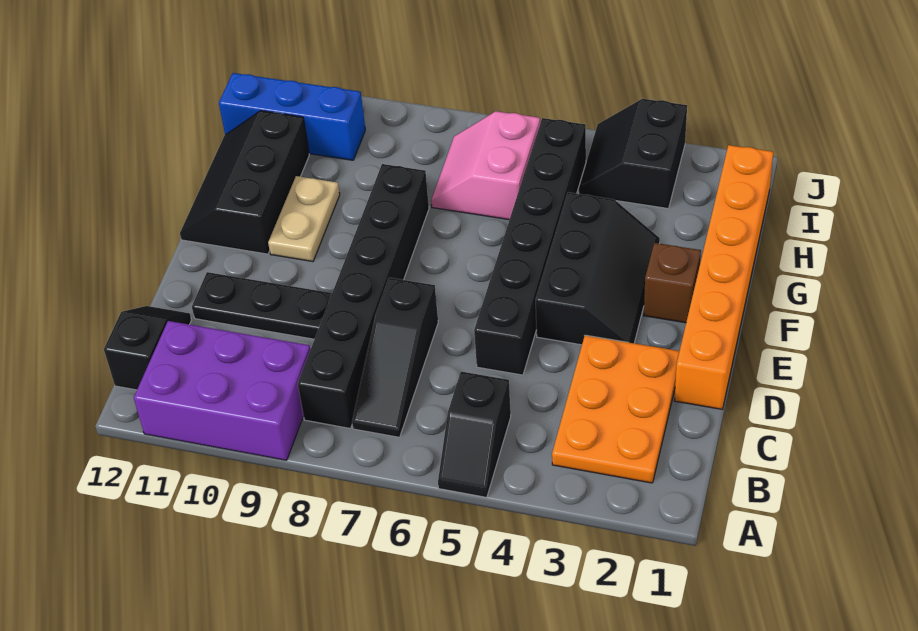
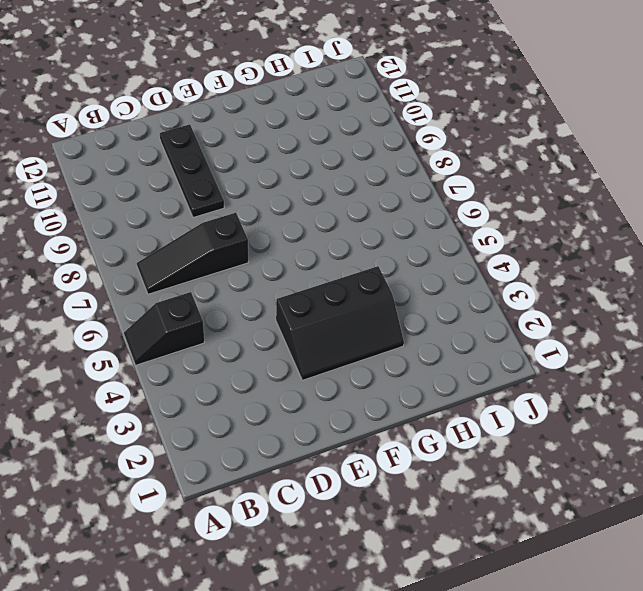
none -> purple brick A9:B11 level 1
none -> orange plate B2:D3 level 1
none -> black brick B8:G8 level 1

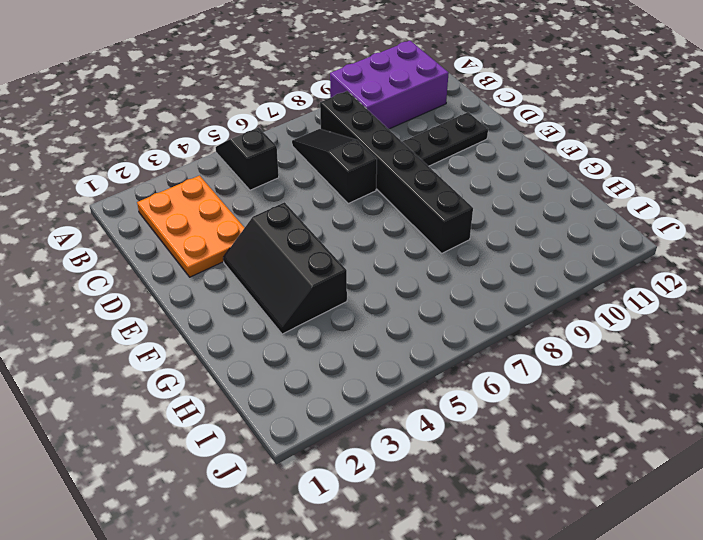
none -> black slope B12:C12 level 1 top B
none -> orange brick D1:I1 level 1
none -> black brick D5:I5 level 1

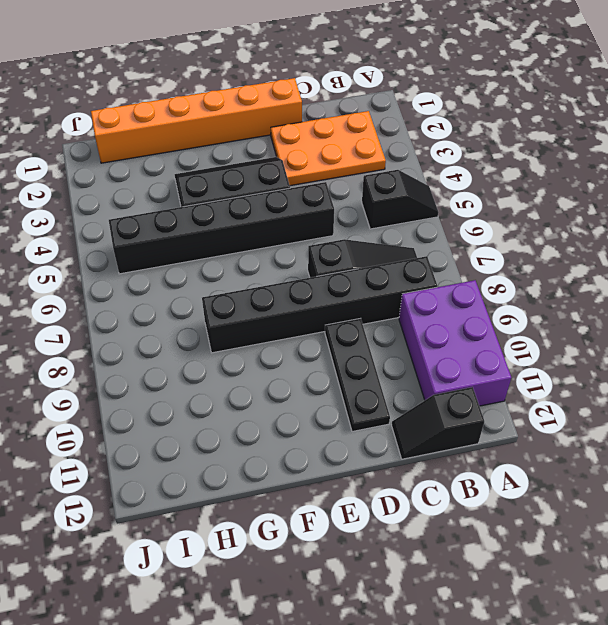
none -> brown brick F2 level 1
none -> tan plate F10:G10 level 1
none -> black slope F11:H12 level 1 top 11

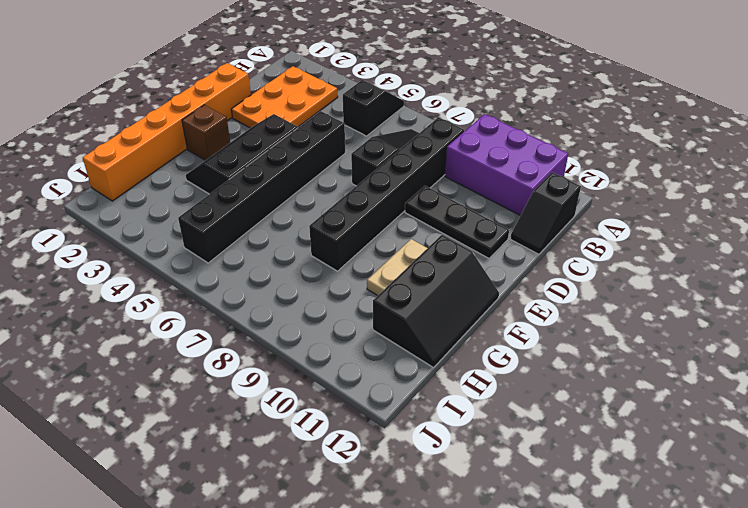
none -> pink slope H6:I7 level 1 top 6
none -> black slope I3:J4 level 1 top 3
none -> blue brick I10:I12 level 1

